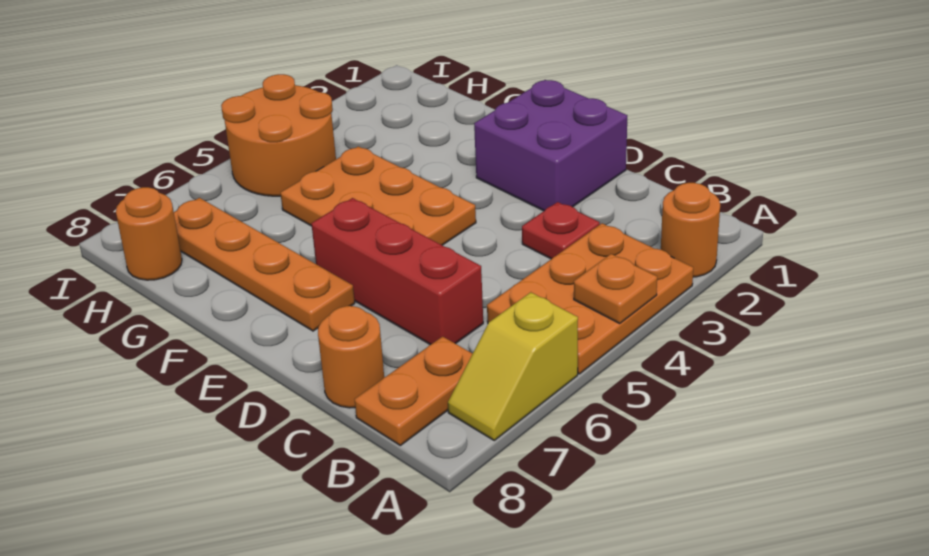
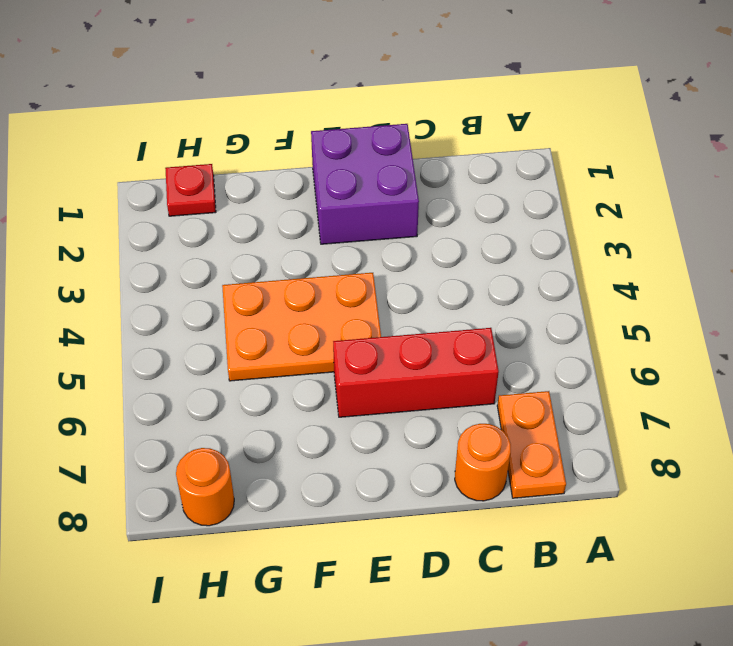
red plate H1 level 1 -> red plate C3 level 1
none -> orange round brick A2 level 1
none -> orange plate A3:B5 level 1
none -> yellow slope A6:A7 level 1 top 6

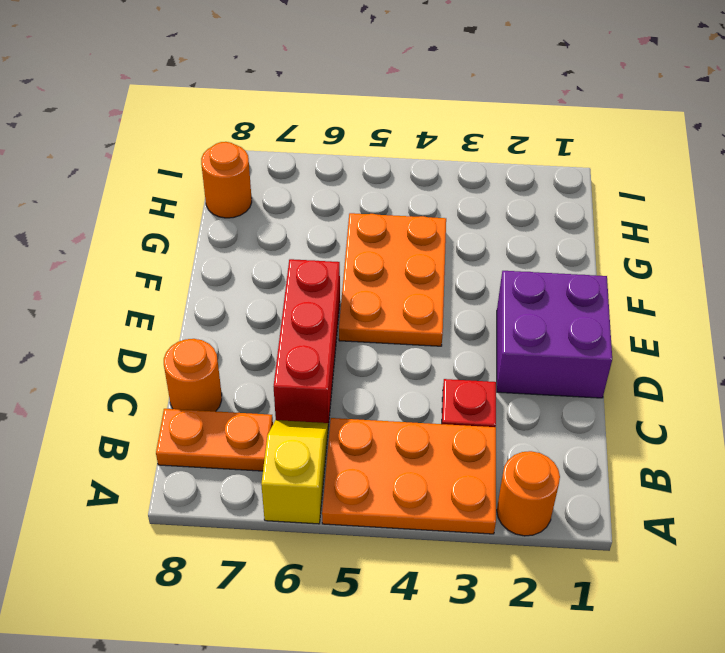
yellow slope A6:B6 level 1 top A -> yellow slope A6:A7 level 1 top 6
none -> orange plate E7:H7 level 1
none -> orange round brick H4:I5 level 1
none -> orange plate A4 level 2

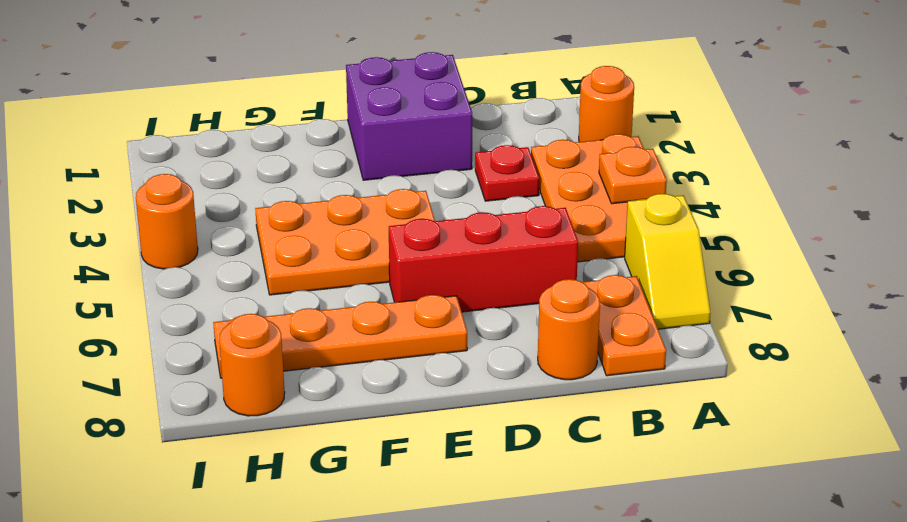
orange round brick I4 level 1 -> orange round brick H4:I5 level 1

